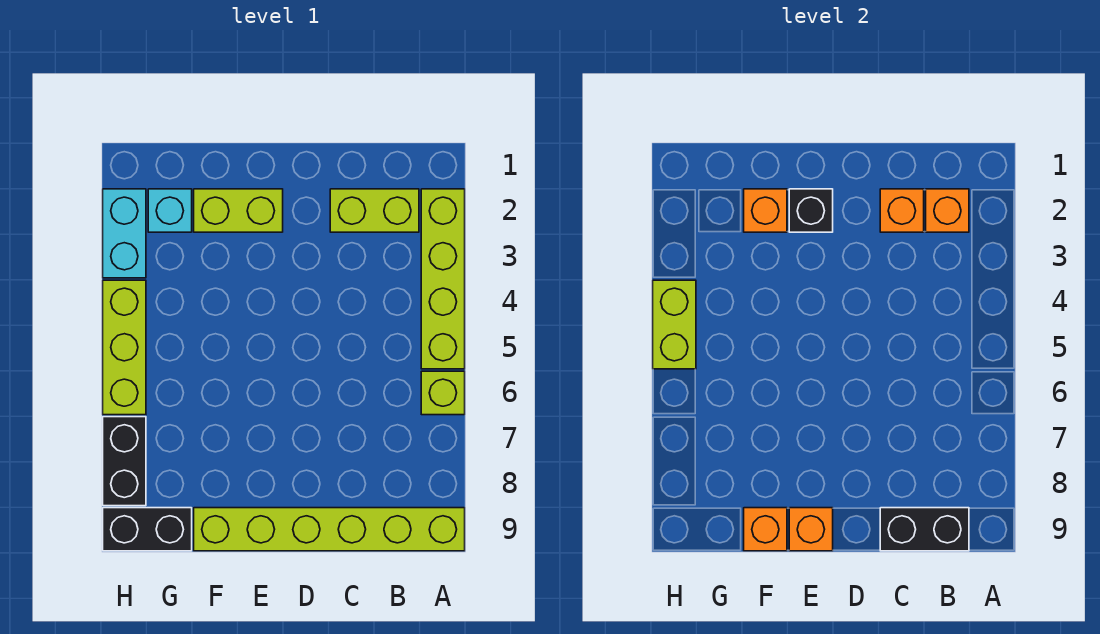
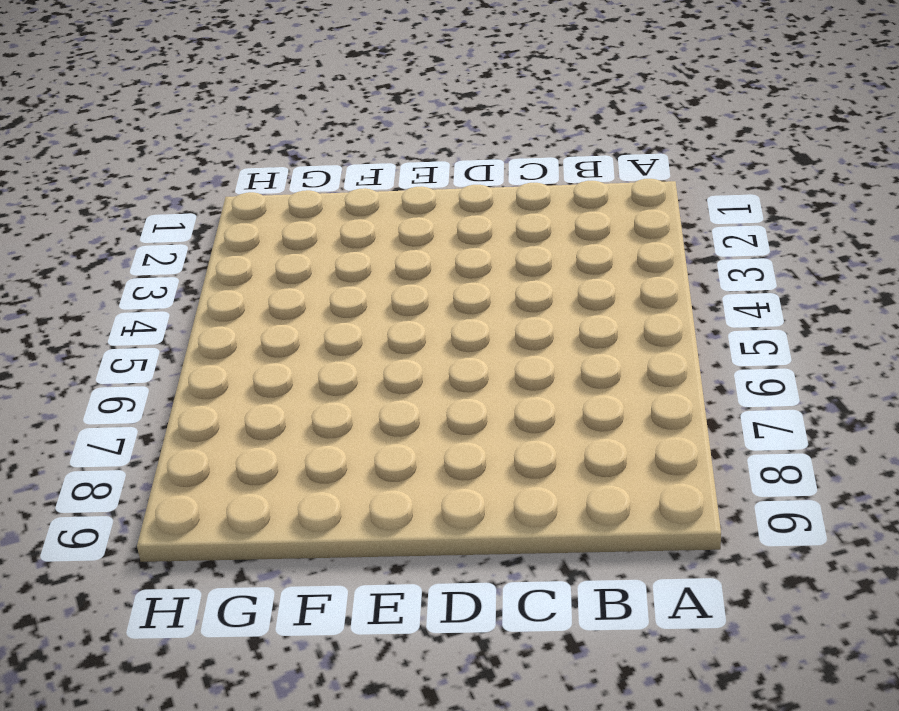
none -> lime brick A2:A5 level 1
none -> lime brick A6 level 1
none -> lime brick A9:F9 level 1

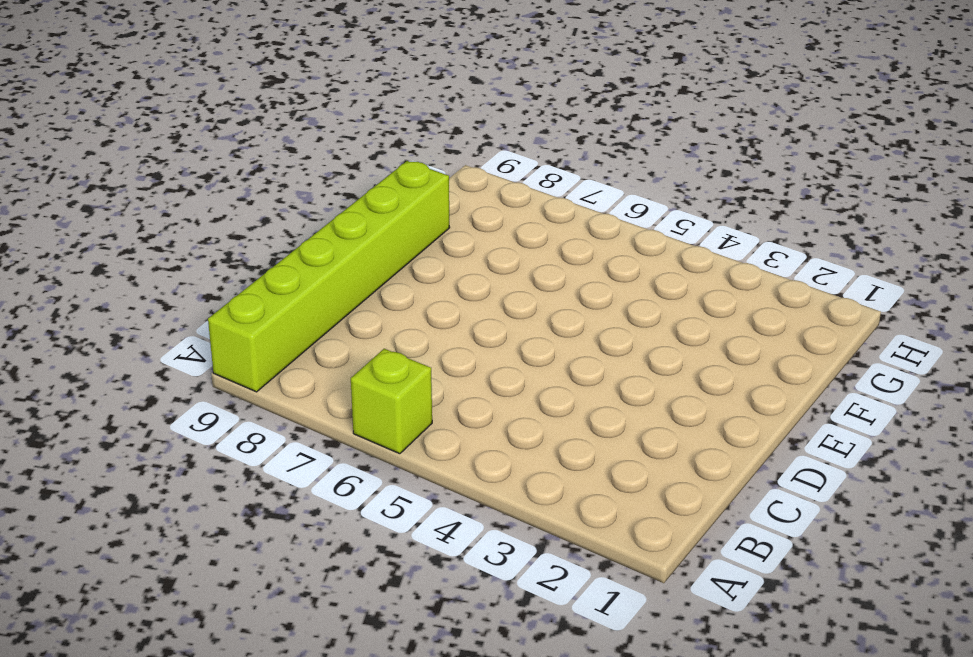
none -> lime brick A2:A5 level 1
none -> lime brick B2:C2 level 1
none -> lime brick E2:F2 level 1

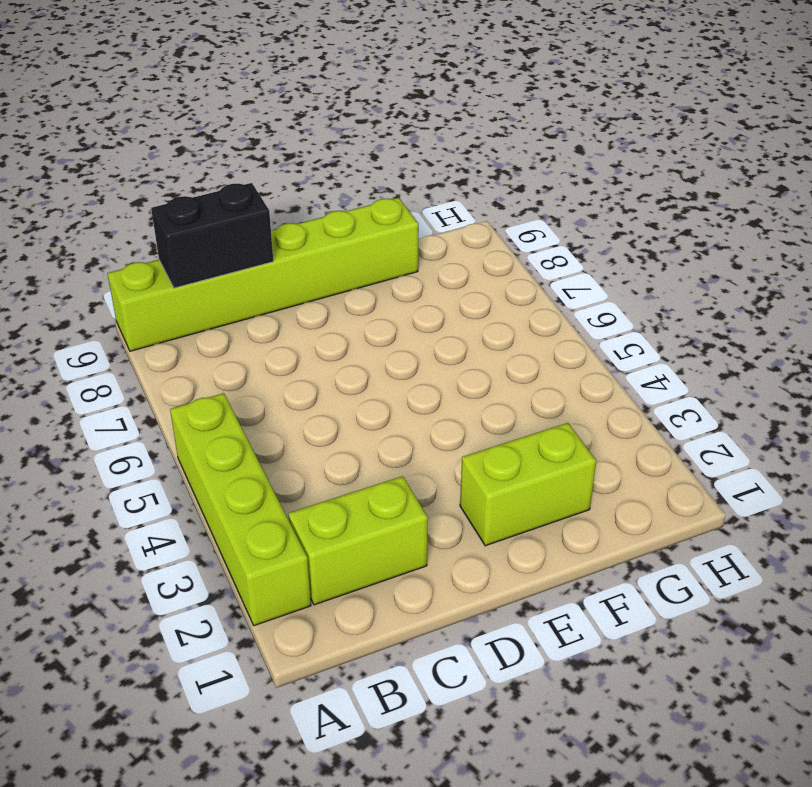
none -> lime brick A6 level 1
none -> cyan brick G2 level 1
none -> black brick G9:H9 level 1

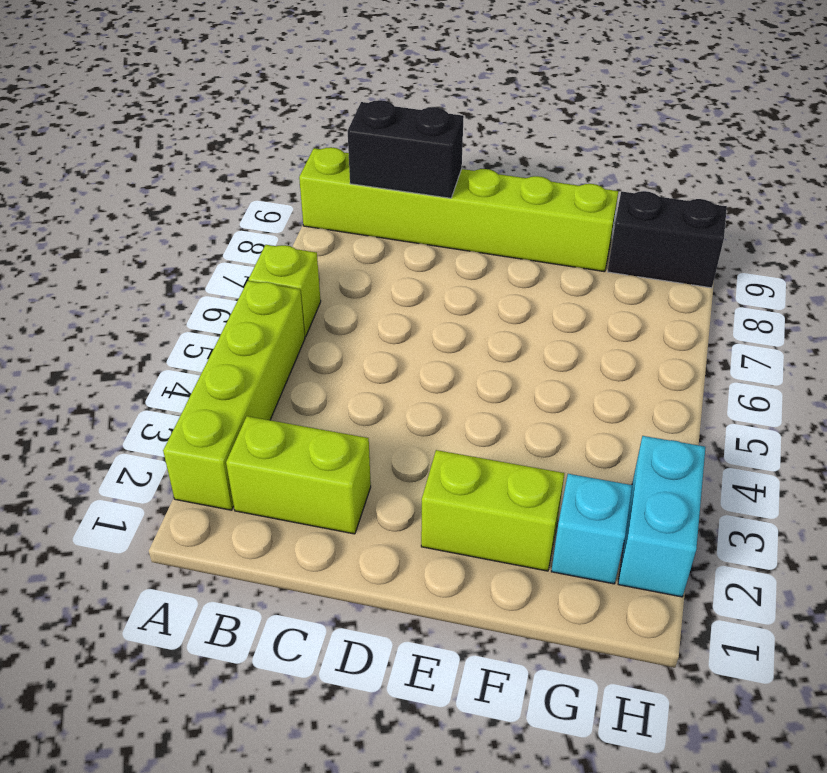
none -> lime brick H4:H6 level 1
none -> black brick H7:H8 level 1
none -> orange brick B2 level 2

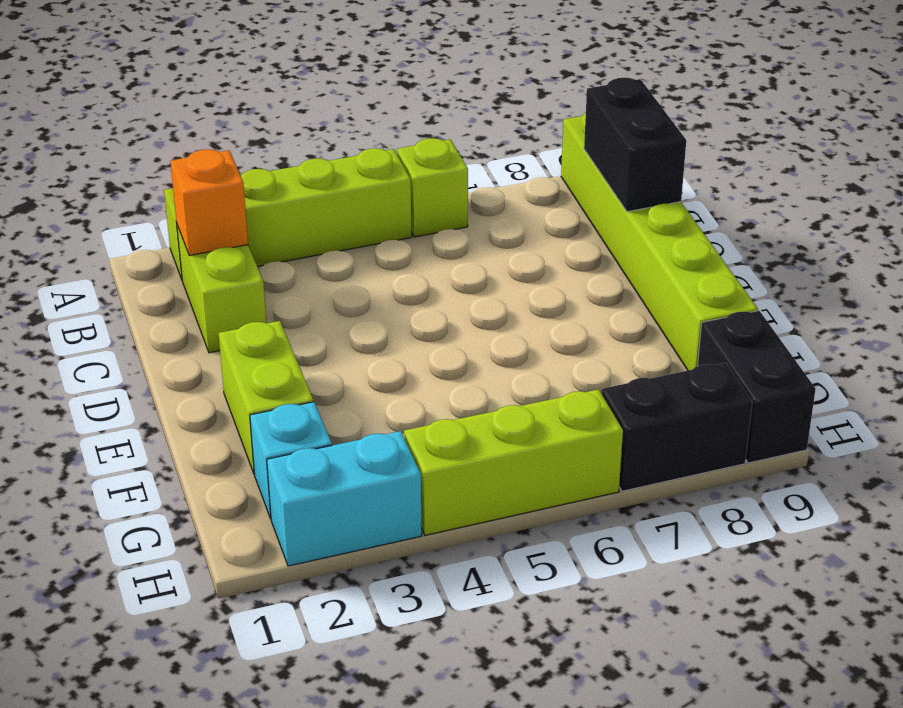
none -> orange brick C2 level 2
none -> black brick E2 level 2
none -> orange brick E9 level 2

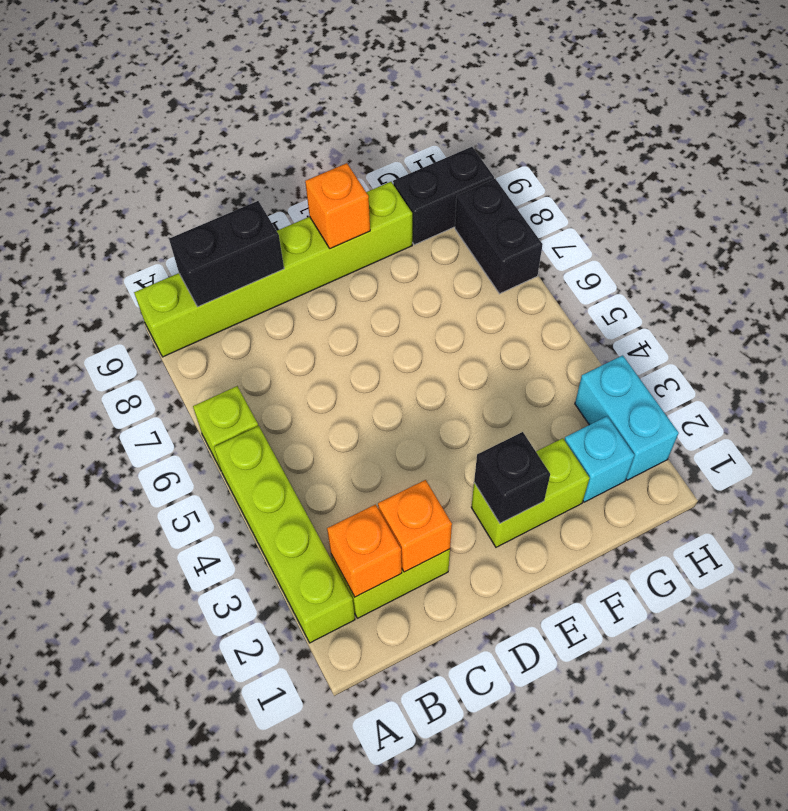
none -> lime brick H4:H6 level 1
none -> orange brick F2 level 2
none -> orange brick F9 level 2

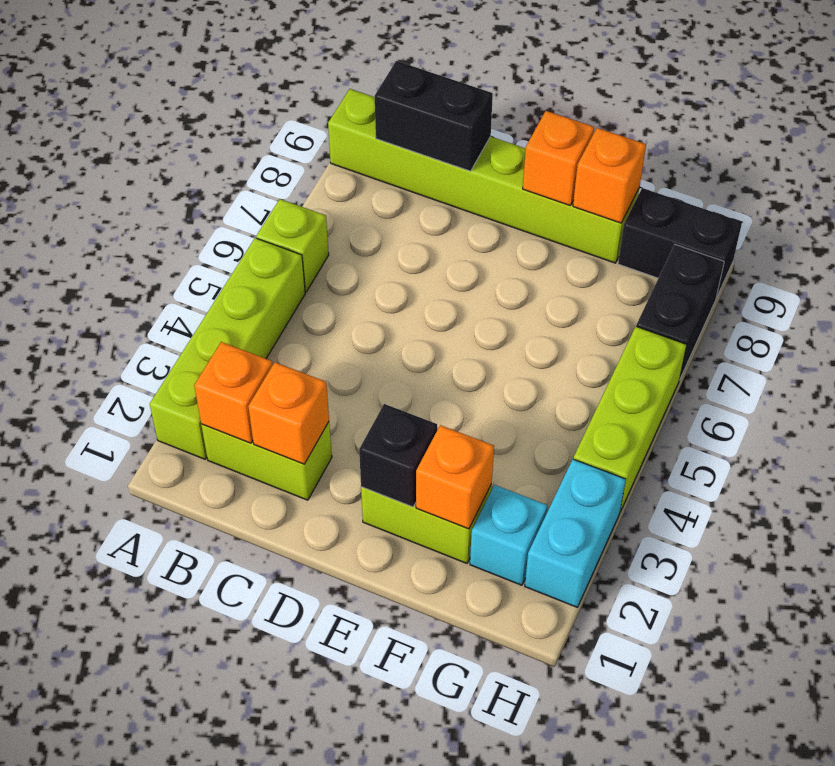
none -> lime brick H4:H5 level 2

